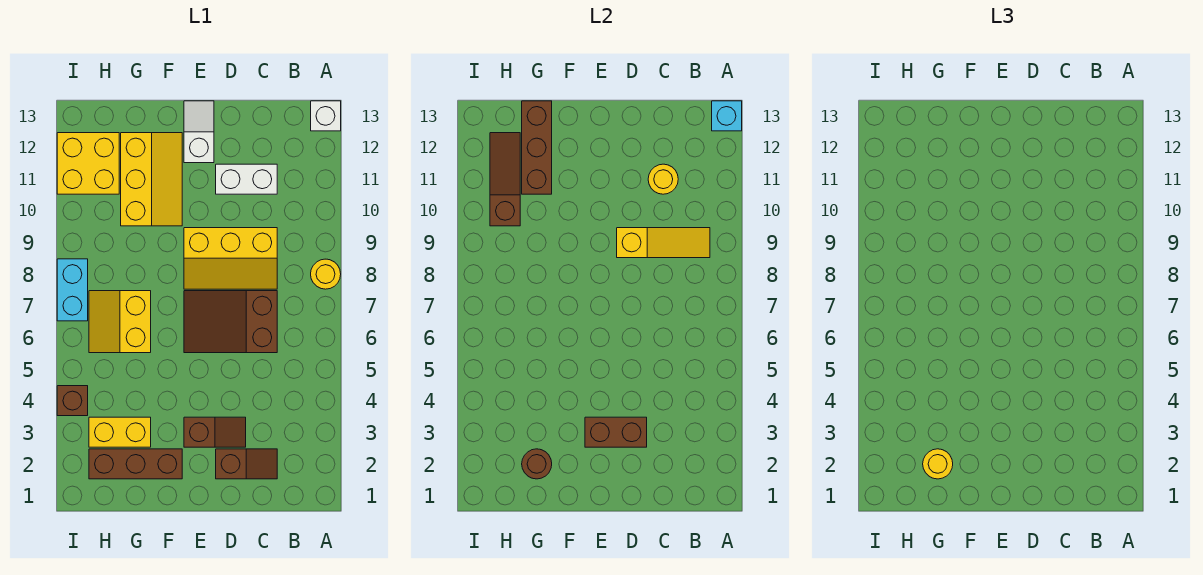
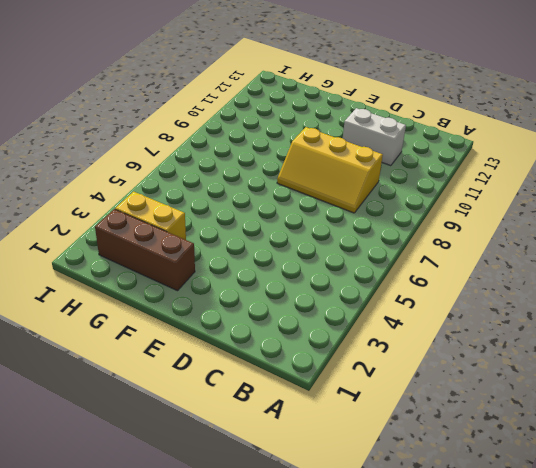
none -> yellow round brick A8 level 1
none -> white brick A13 level 1
none -> brown slope C2:D2 level 1 top D

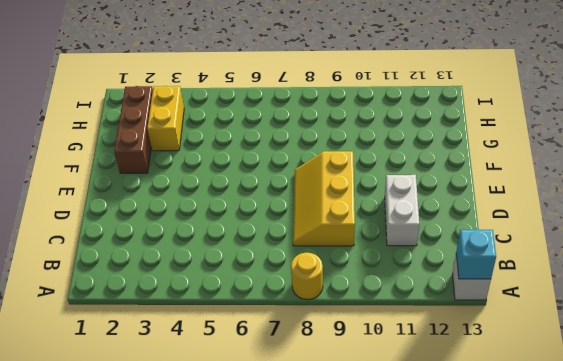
none -> brown slope C2:D2 level 1 top D
none -> brown slope C6:E7 level 1 top C
none -> brown slope D3:E3 level 1 top E

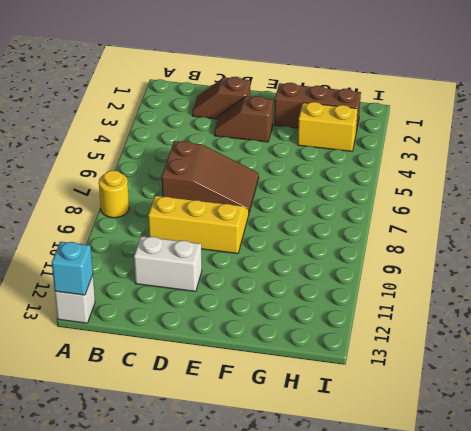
none -> white slope E12:E13 level 1 top 12
none -> yellow slope F10:G12 level 1 top G
none -> yellow slope G6:H7 level 1 top G

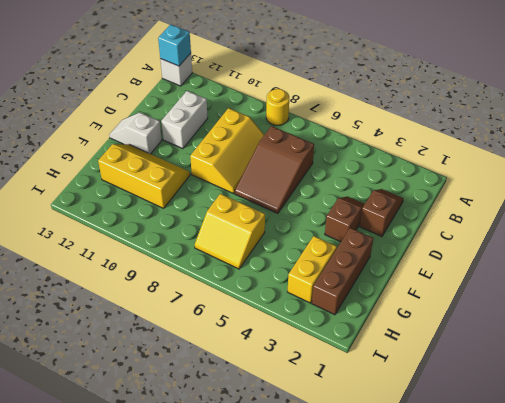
none -> yellow brick H11:I12 level 1
none -> brown brick I4 level 1
none -> cyan brick I7:I8 level 1

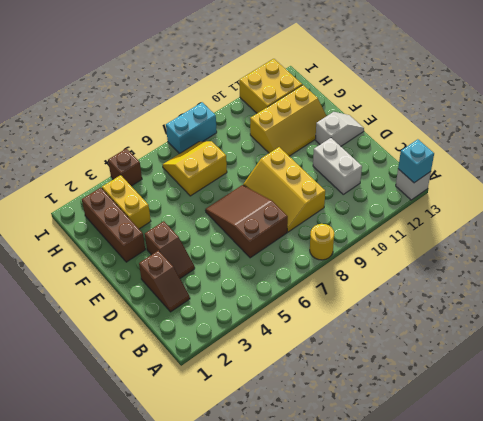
none -> yellow slope B9:D9 level 2 top D
none -> yellow round brick C11 level 2
none -> brown brick D3:E3 level 2

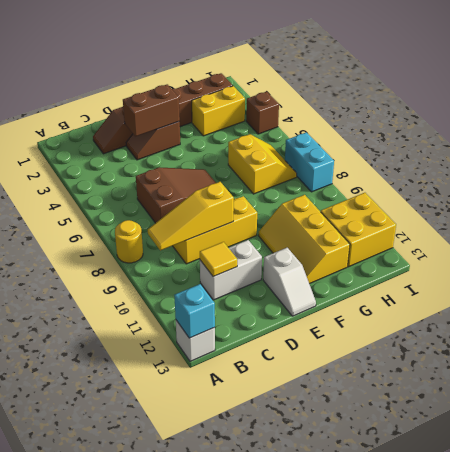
yellow tile C11 level 2 -> yellow round brick C11 level 2
none -> brown round brick G2 level 2
none -> brown brick G11:G13 level 2
none -> brown slope H10:H12 level 2 top 10

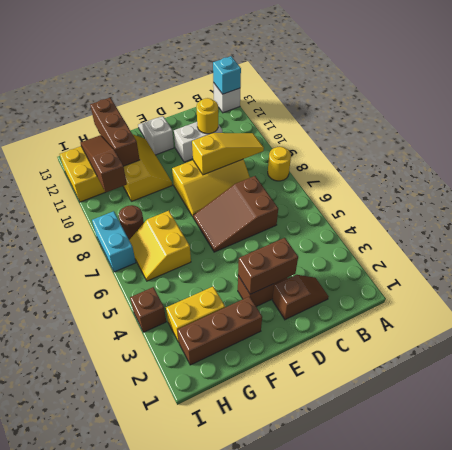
brown round brick H8 level 1 -> brown round brick G2 level 2
none -> yellow round brick G2 level 3

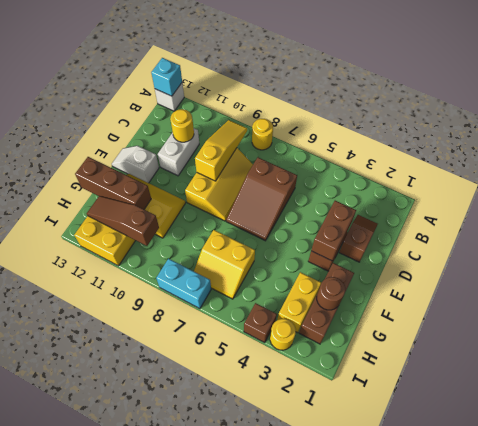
yellow round brick I3 level 1 -> yellow round brick G2 level 3

